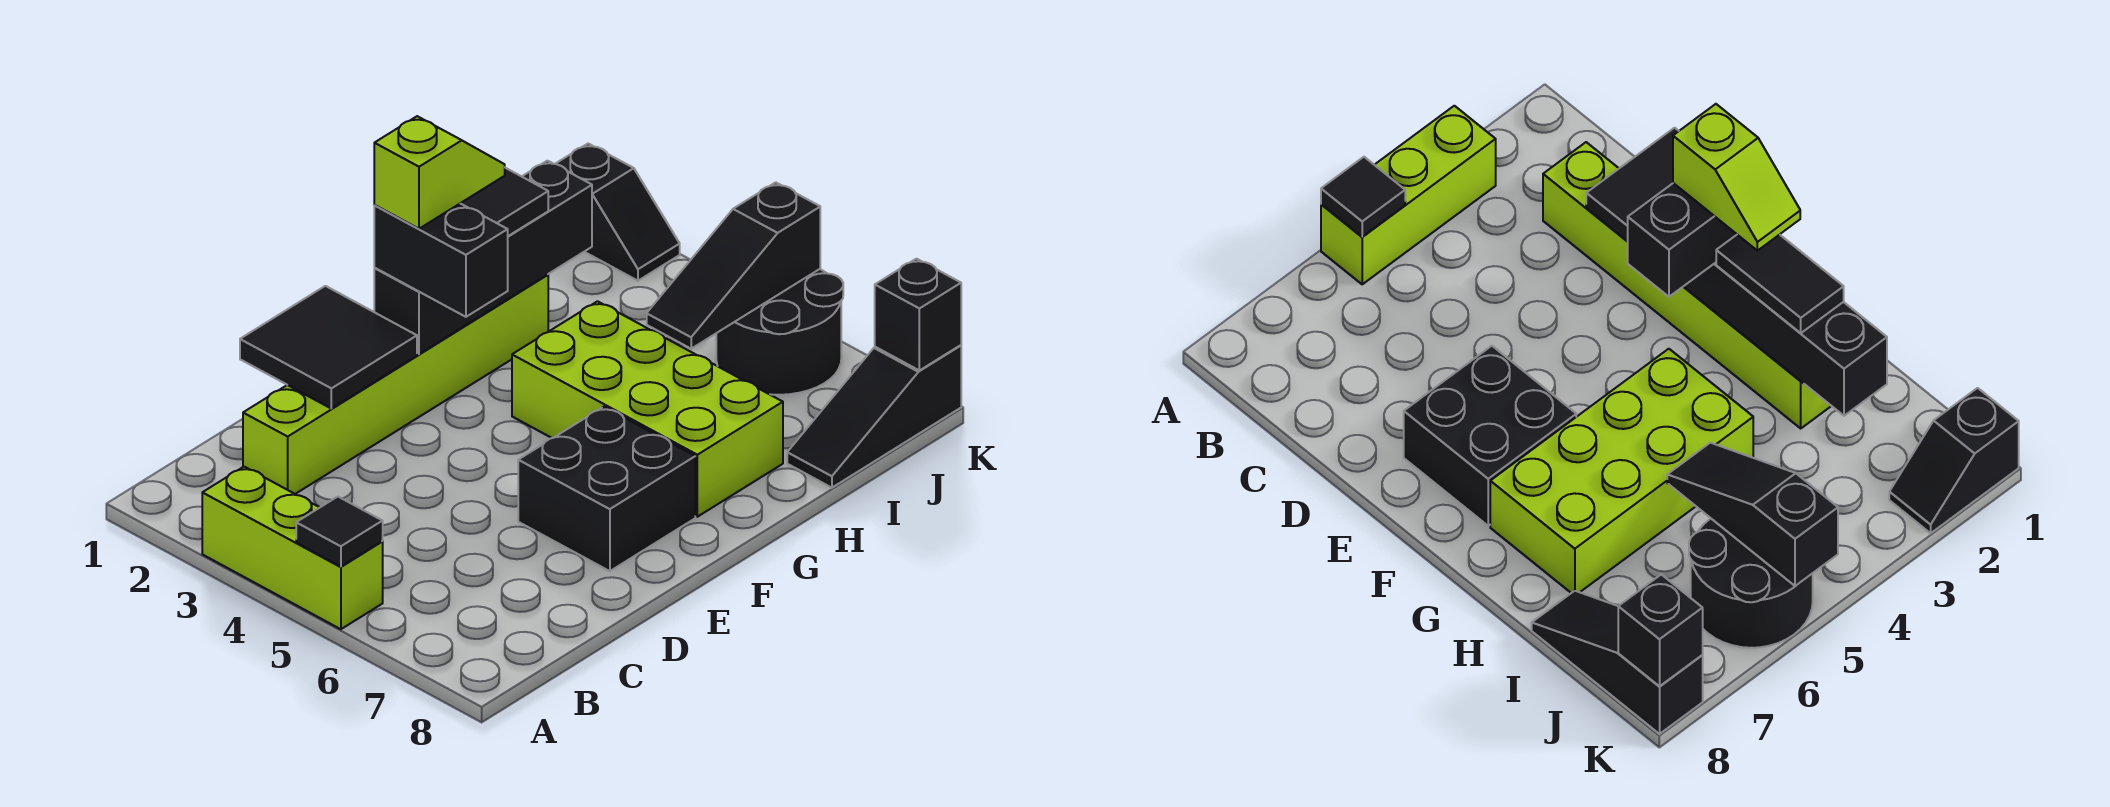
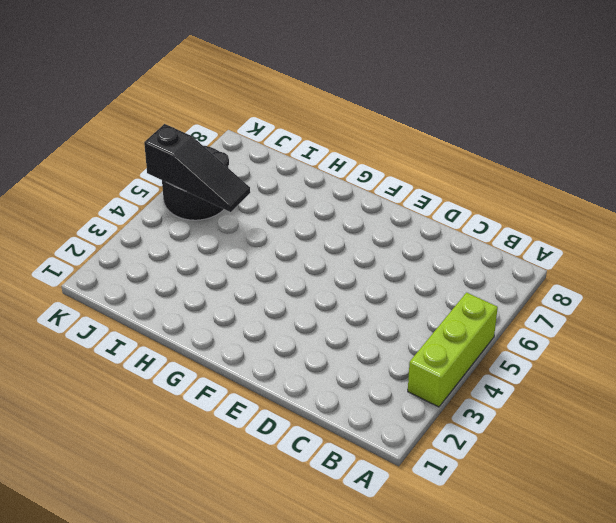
none -> lime brick C2:H2 level 1
none -> black brick E6:F7 level 1
none -> lime brick G4:H7 level 1

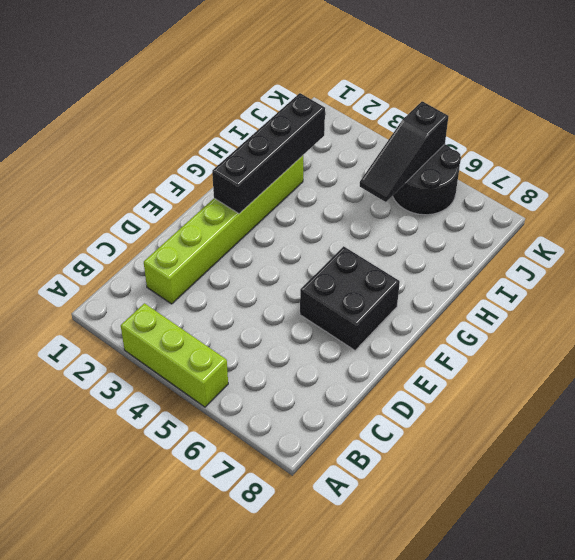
none -> lime brick G4:H7 level 1
none -> black slope I8:K8 level 1 top K
none -> black slope K1:K2 level 1 top 1

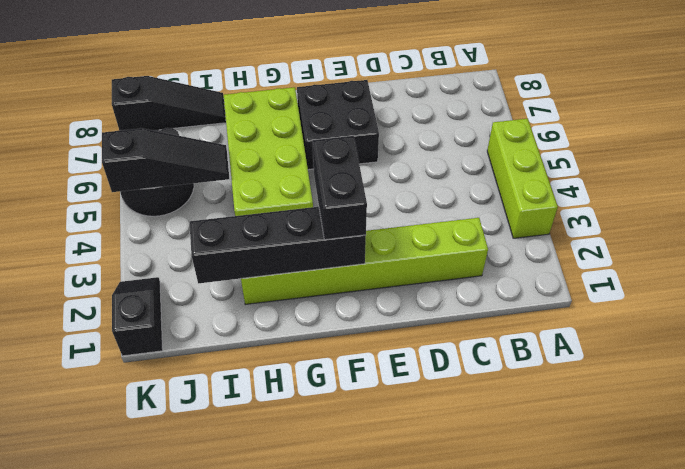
none -> black tile A5 level 2
none -> black tile D1:E2 level 2
none -> black brick K8 level 2

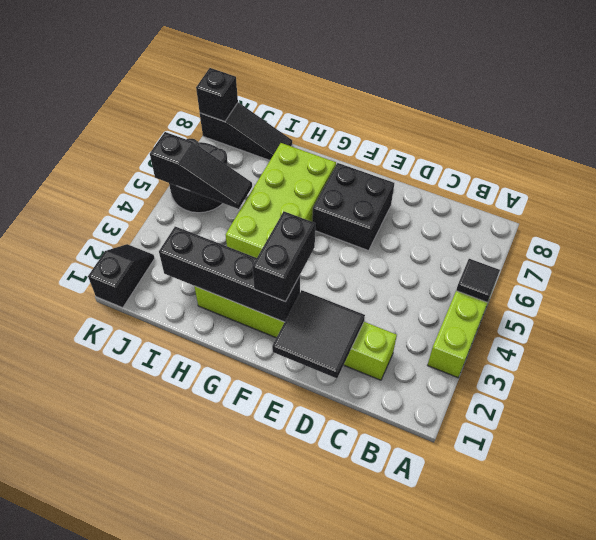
none -> black tile G2:H2 level 3
none -> lime slope F2:G2 level 4 top F

